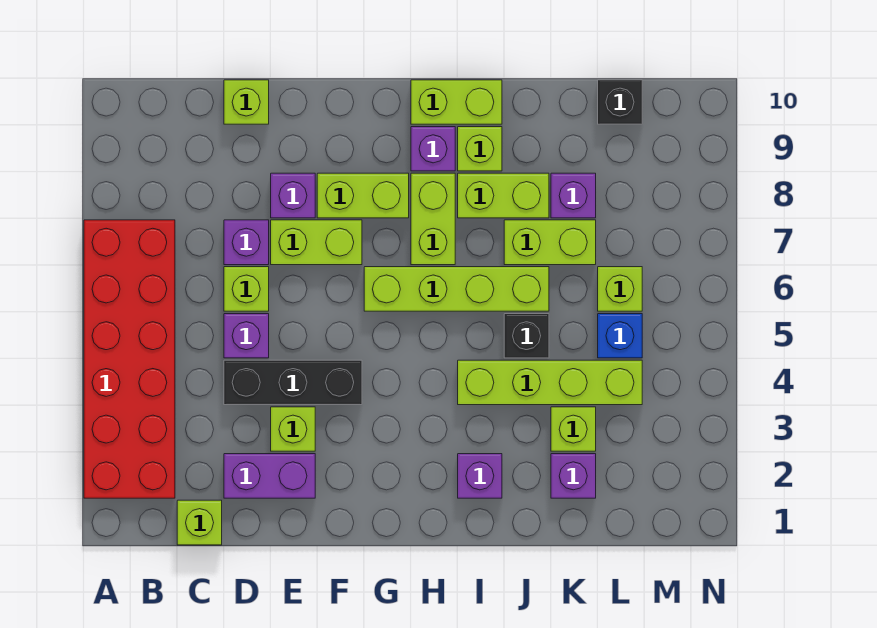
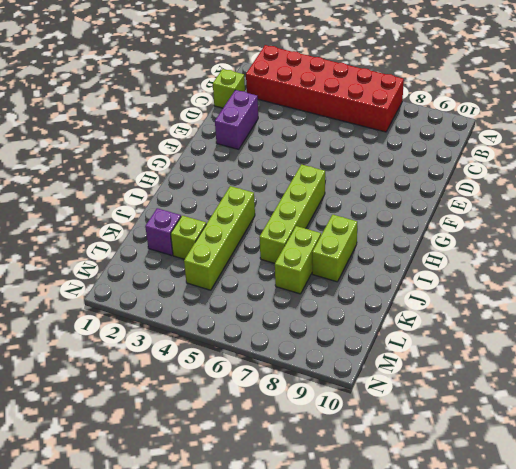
none -> black brick D4:F4 level 1
none -> purple brick D5 level 1
none -> lime brick D6 level 1

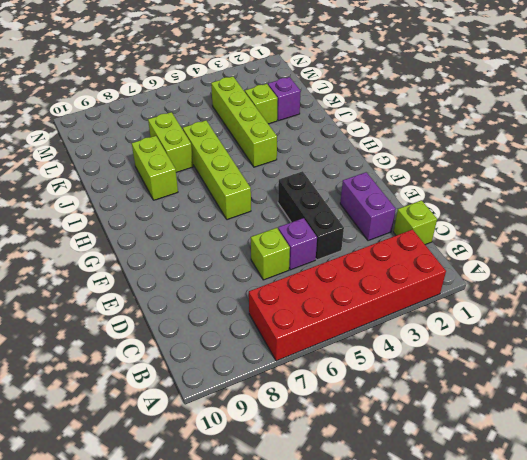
none -> purple brick D7 level 1
none -> lime brick D10 level 1
none -> lime brick E3 level 1

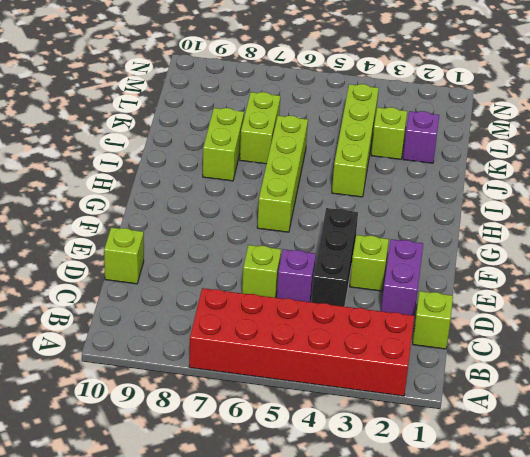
none -> purple brick D7 level 1
none -> lime brick E7:F7 level 1
none -> purple brick E8 level 1

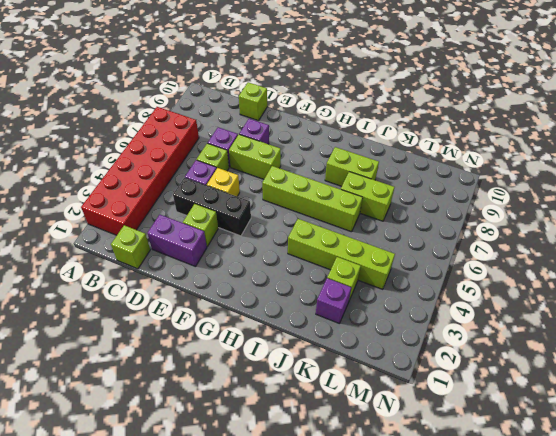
yellow brick E5 level 1 -> none
none -> lime brick F8:G8 level 1
none -> lime brick H7:H8 level 1
none -> purple brick H9 level 1

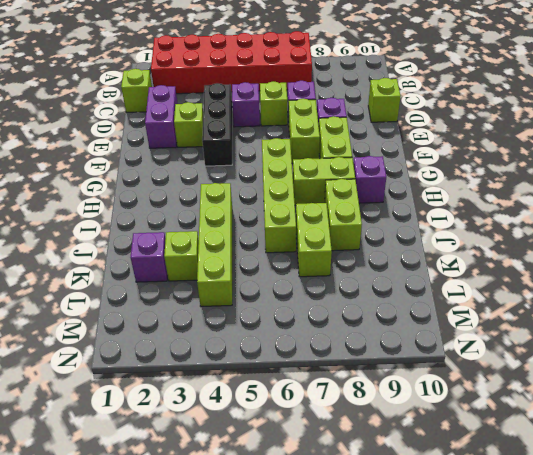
none -> lime brick H10:I10 level 1
none -> purple brick I2 level 1
none -> lime brick I9 level 1

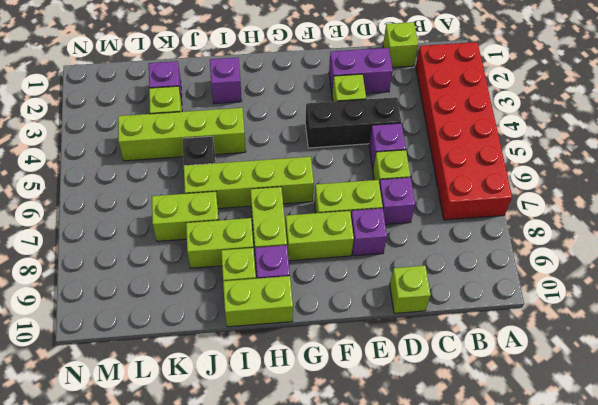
none -> purple brick K8 level 1
none -> blue brick L5 level 1
none -> lime brick L6 level 1

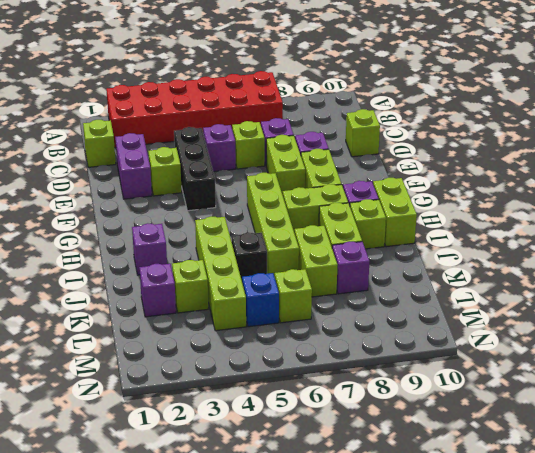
none -> black brick L10 level 1

